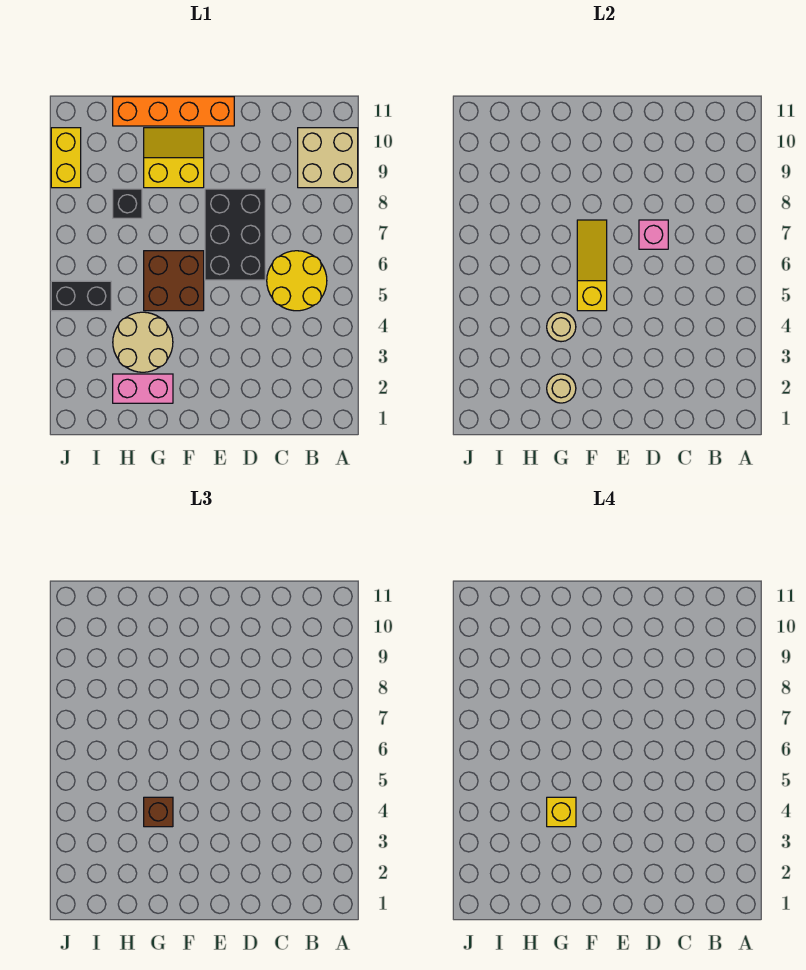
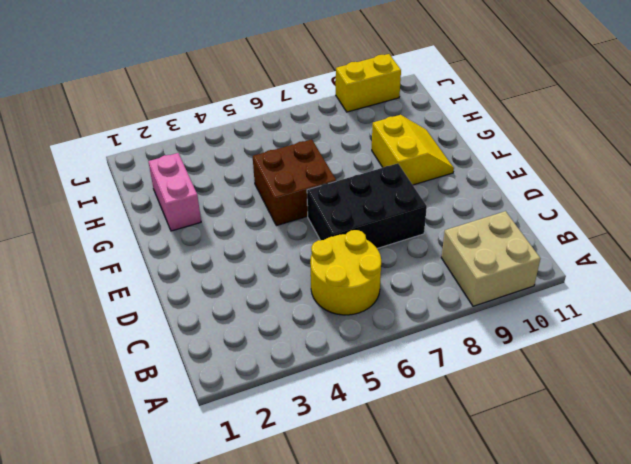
none -> orange brick E11:H11 level 1
none -> tan round brick G3:H4 level 1
none -> black brick H8 level 1

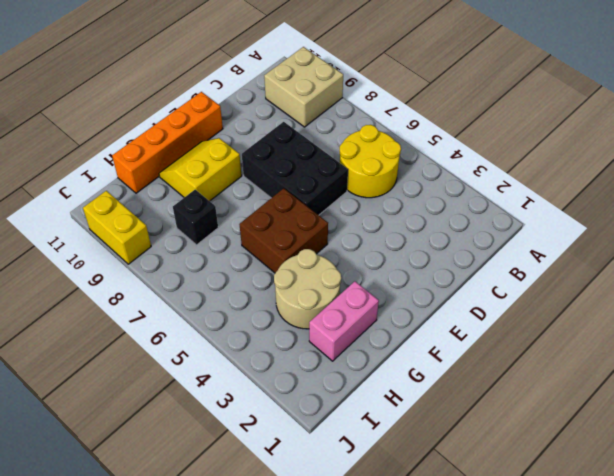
none -> black brick I5:J5 level 1
none -> pink brick D7 level 2
none -> yellow slope F5:F7 level 2 top 5

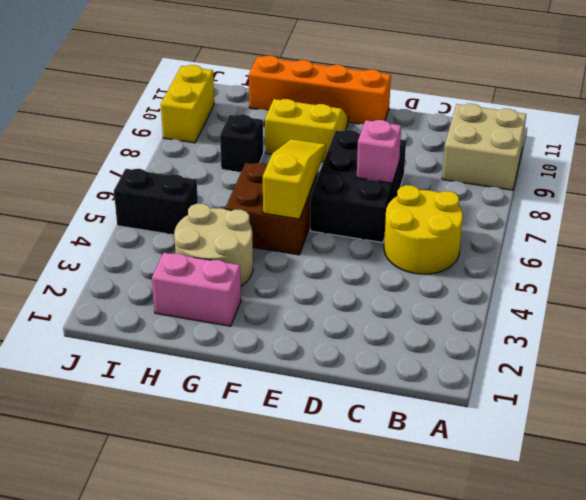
none -> tan round brick G2 level 2
none -> tan round brick G4 level 2
none -> brown brick G4 level 3

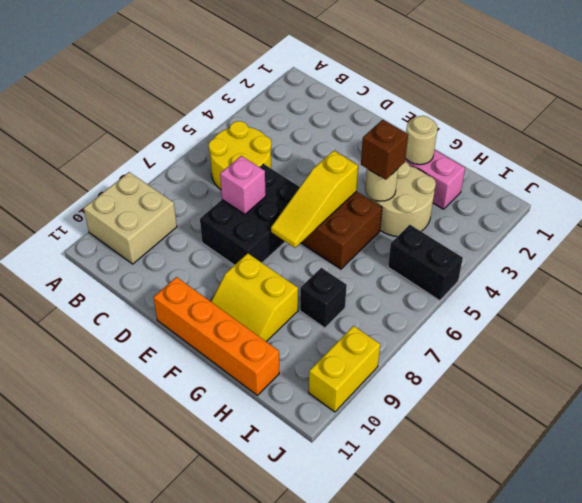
none -> yellow brick G4 level 4

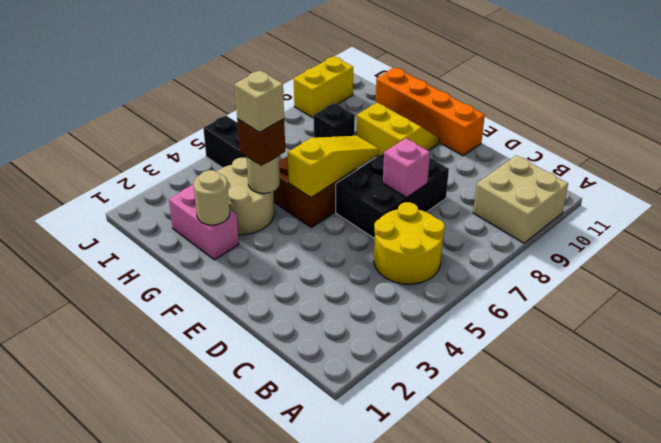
tan brick G4 level 4 -> yellow brick G4 level 4

